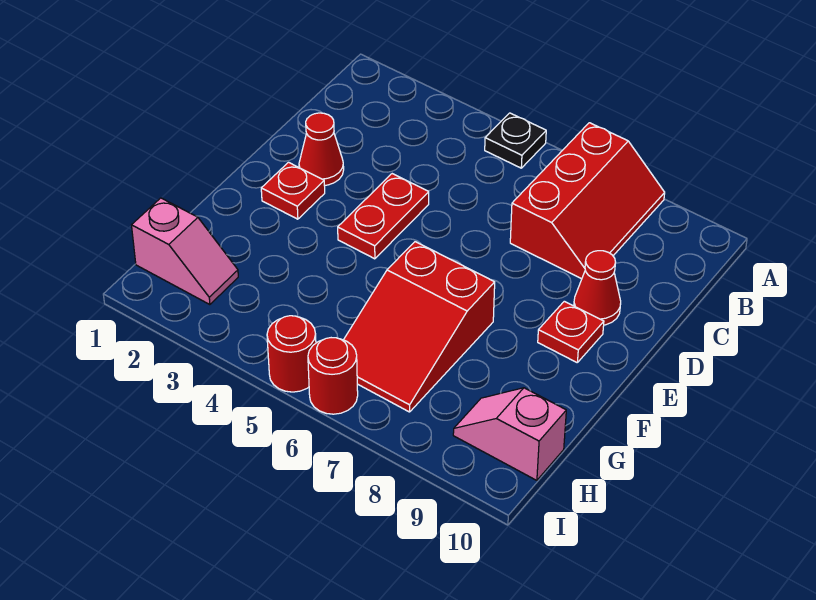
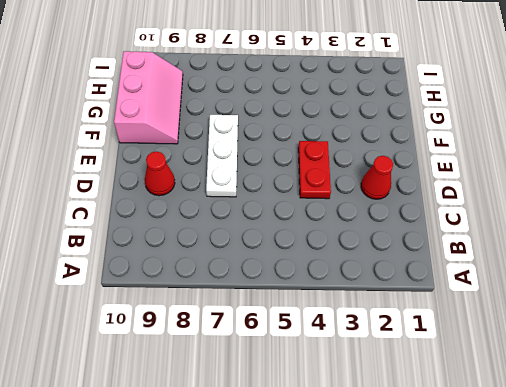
white plate D7:F7 level 1 -> red slope F6:H7 level 1 top F
pink slope F9:H10 level 1 top 10 -> pink slope H9:H10 level 1 top 10
none -> black plate A5 level 1
none -> red slope A7:C8 level 1 top 7
none -> red plate E2 level 1

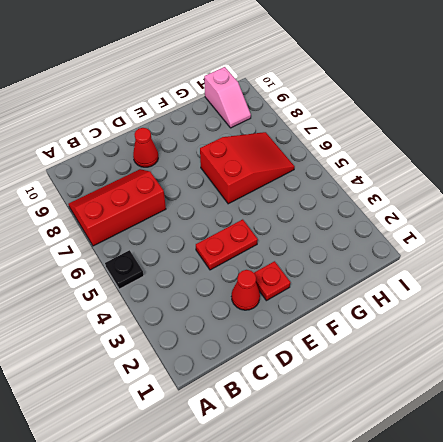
none -> red plate E9 level 1
none -> pink slope H1:H2 level 1 top 1
none -> red round brick I5 level 1

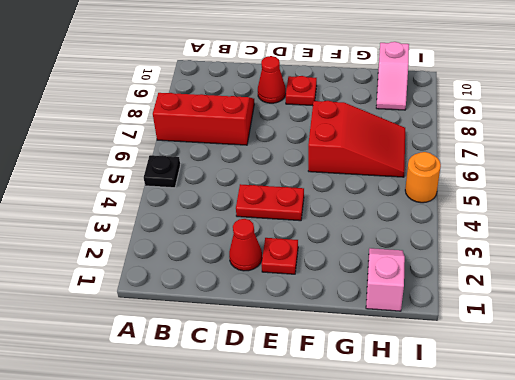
orange round brick I5 level 1 -> red round brick I5 level 1
none -> red round brick I6 level 1

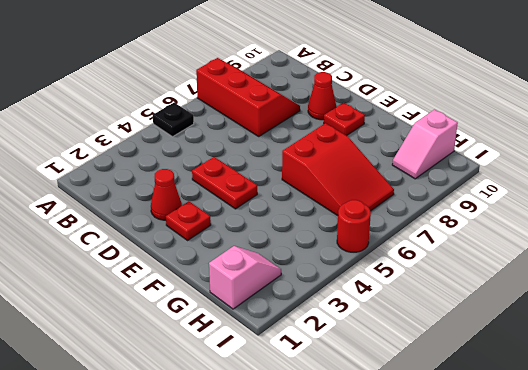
none -> red round brick I6 level 1

